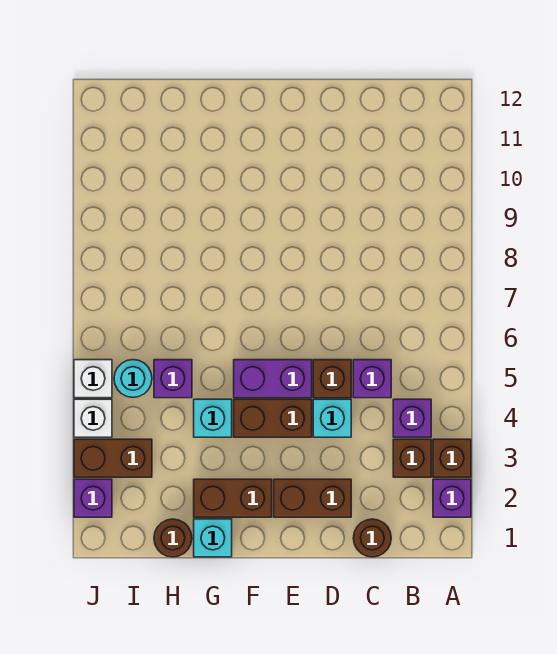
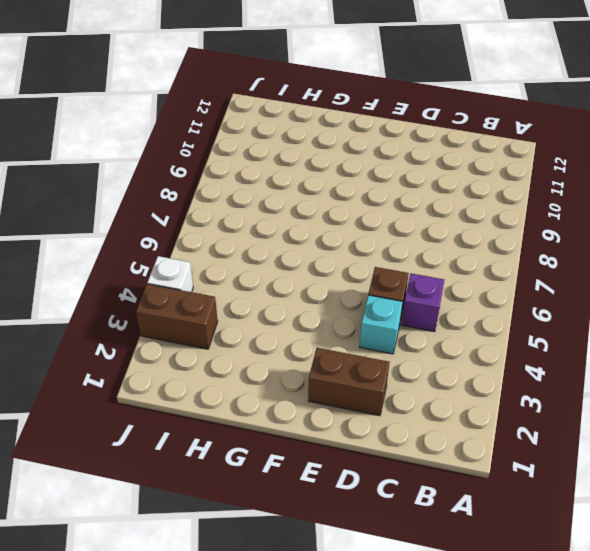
none -> purple brick A2 level 1
none -> brown brick A3 level 1
none -> brown brick B3 level 1

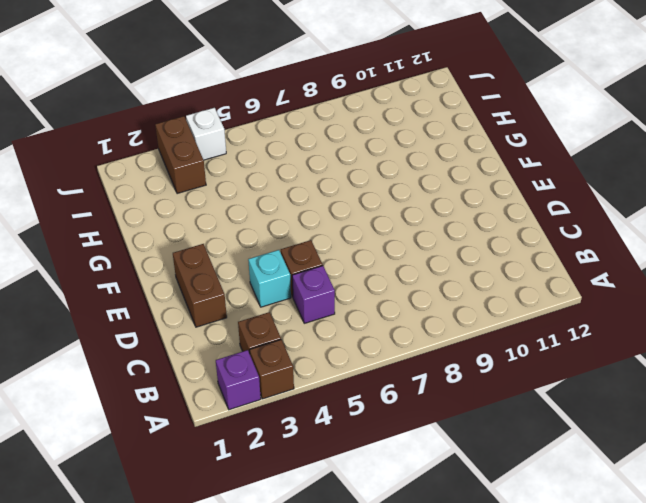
none -> purple brick B4 level 1
none -> brown round brick C1 level 1
none -> brown brick E4:F4 level 1

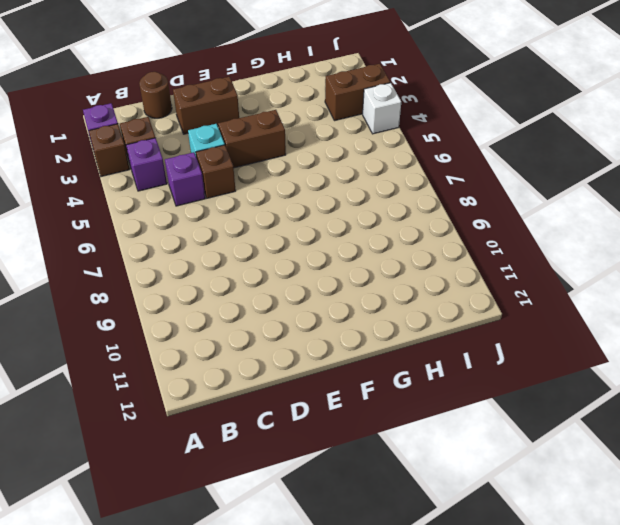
none -> purple brick E5:F5 level 1
none -> brown brick F2:G2 level 1
none -> cyan brick G1 level 1

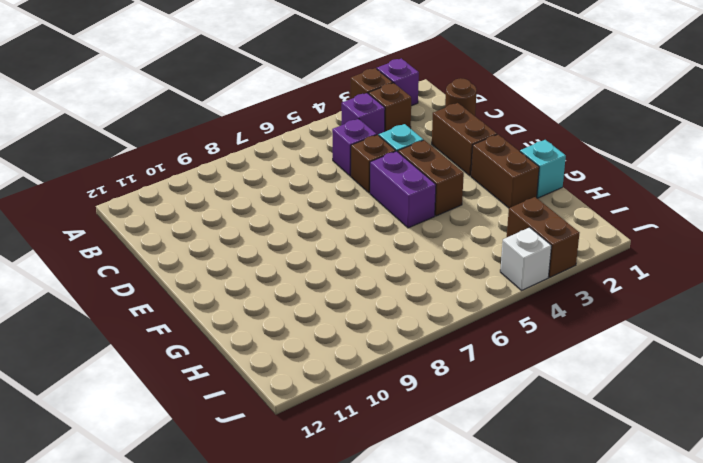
none -> cyan brick G4 level 1
none -> brown round brick H1 level 1
none -> purple brick H5 level 1

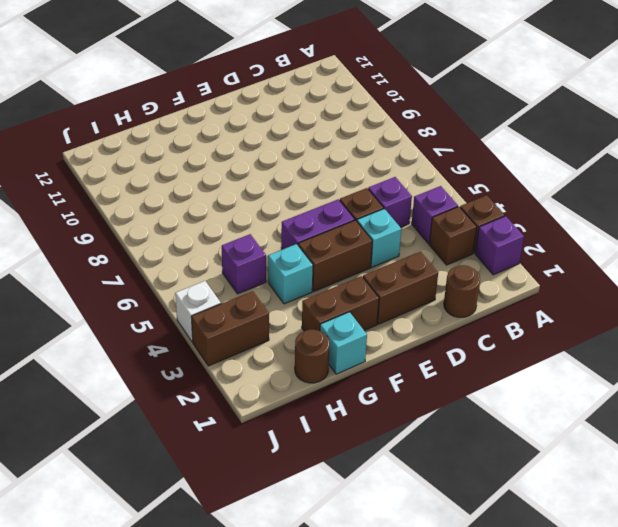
none -> cyan round brick I5 level 1
none -> purple brick J2 level 1
none -> white brick J5 level 1

